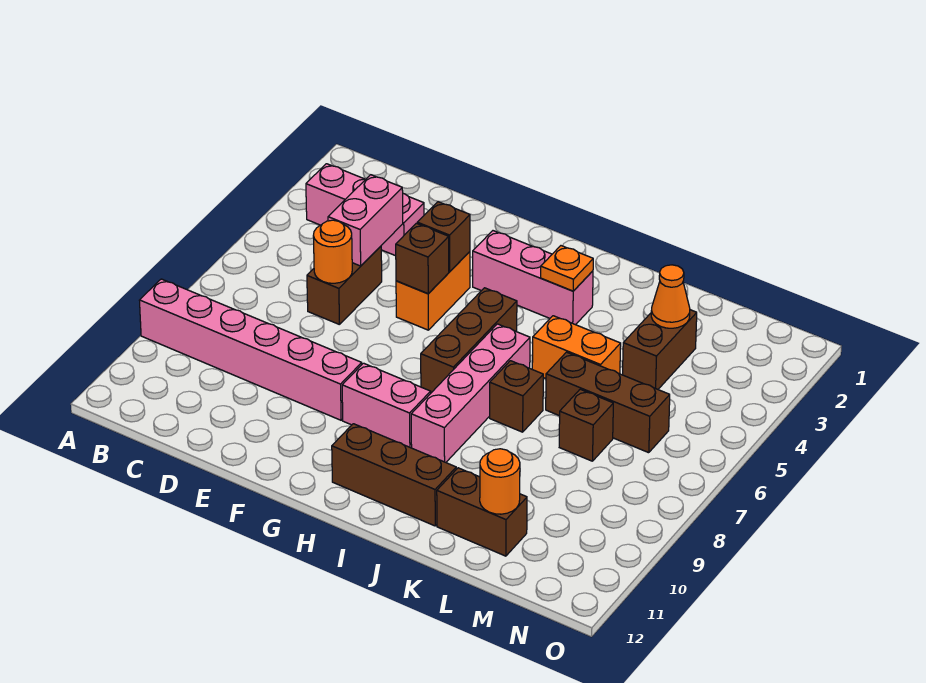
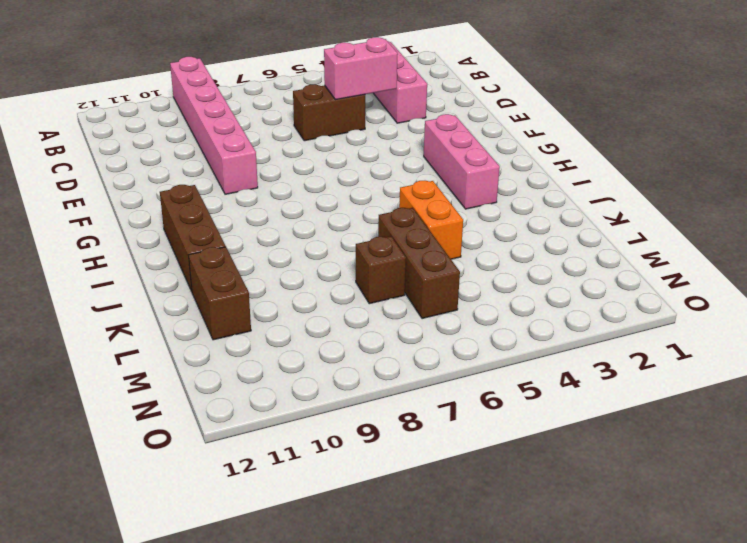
none -> orange brick F4:F5 level 1
none -> pink brick G9:H9 level 1
none -> brown brick H5:H7 level 1

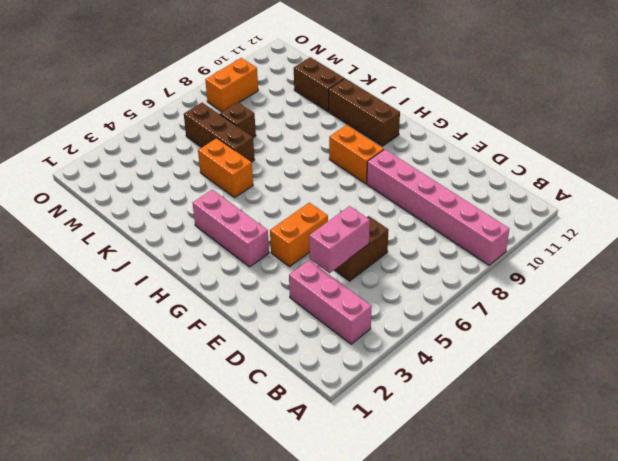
orange brick G9:H9 level 1 -> pink brick G9:H9 level 1
orange brick N8:N9 level 1 -> none
none -> brown brick H5:H7 level 1
none -> pink brick I6:I9 level 1
none -> brown brick J7 level 1

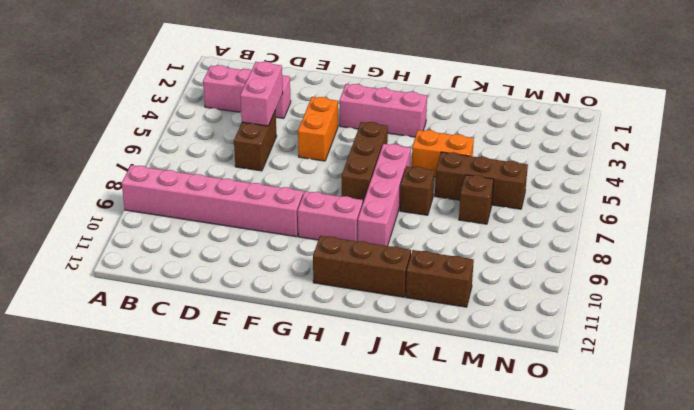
none -> brown brick L3:L4 level 1
none -> orange round brick D6 level 2
none -> brown brick F4 level 2

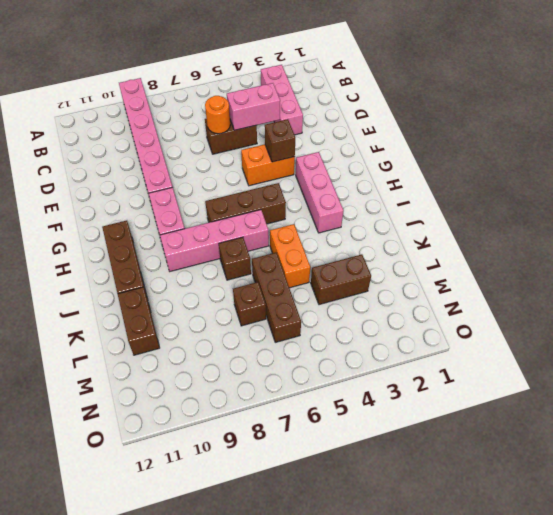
none -> brown brick F5 level 2
none -> orange plate I3 level 2
none -> orange cone L3 level 2

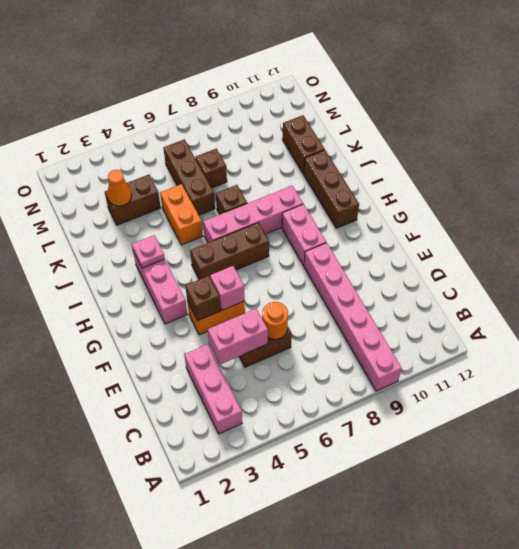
pink brick F5 level 2 -> brown brick F5 level 2
pink plate I3 level 2 -> orange plate I3 level 2
none -> orange round brick L11 level 2

